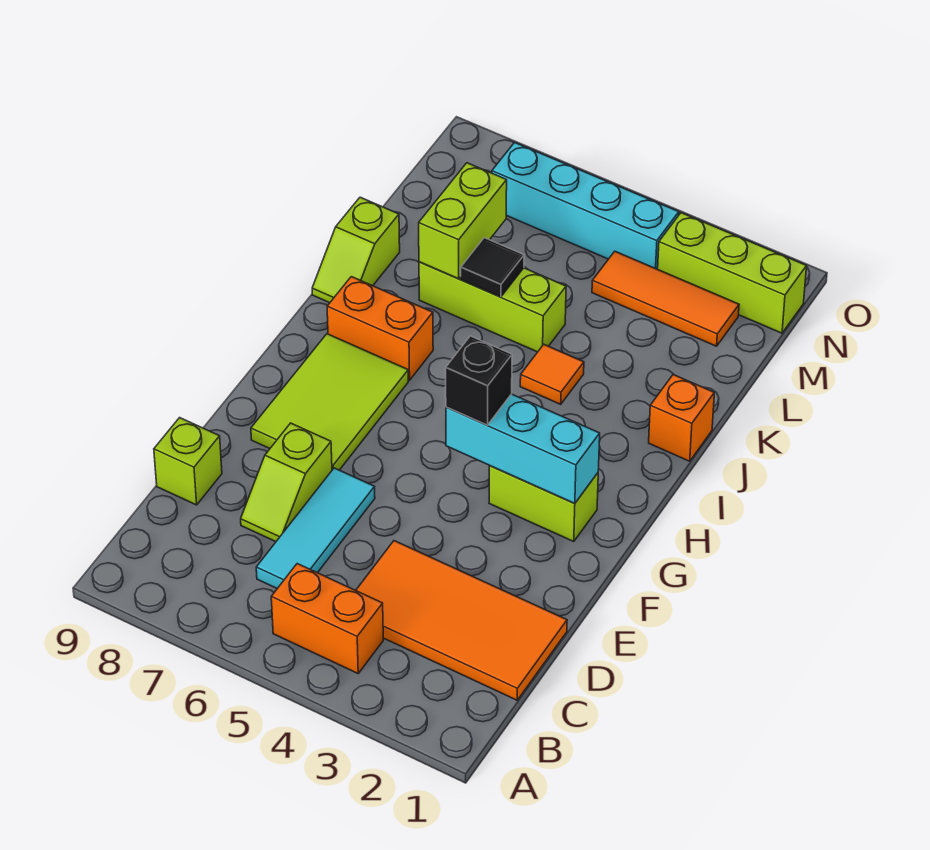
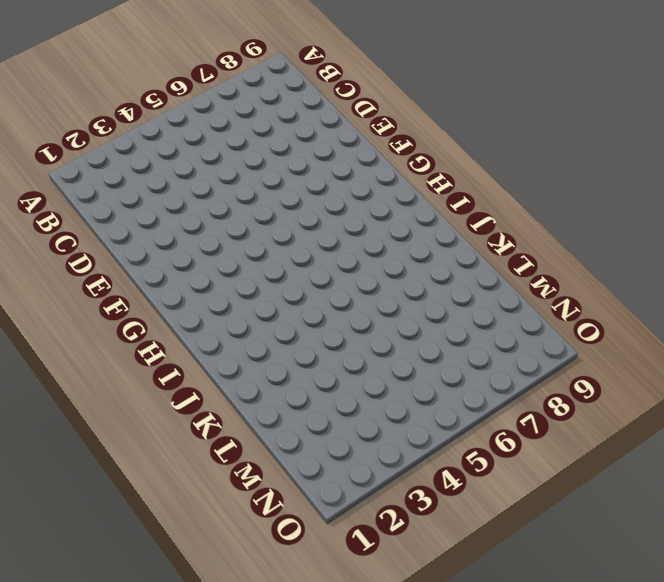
none -> orange brick B4:B5 level 1
none -> orange tile C1:D4 level 1
none -> cyan tile C6:E6 level 1

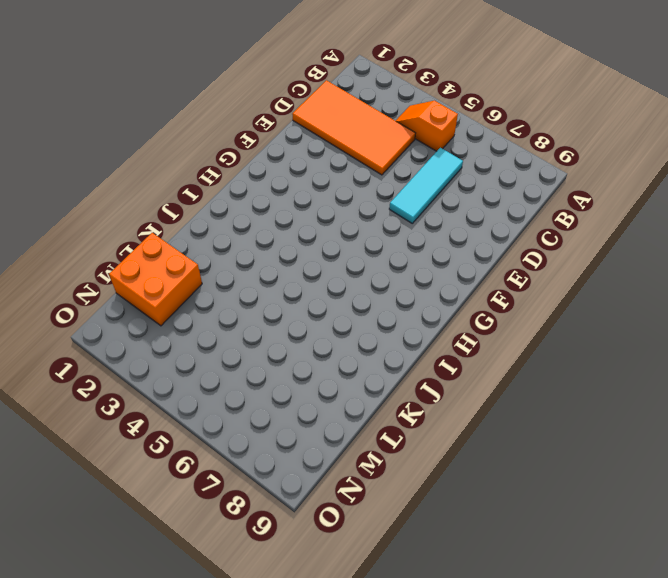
orange slope B4:B5 level 1 top 5 -> orange brick B4:B5 level 1
orange brick L1:M2 level 1 -> orange tile M2:M4 level 1
none -> lime slope D7:E7 level 1 top E
none -> lime brick D9 level 1
none -> lime tile F7:H8 level 1

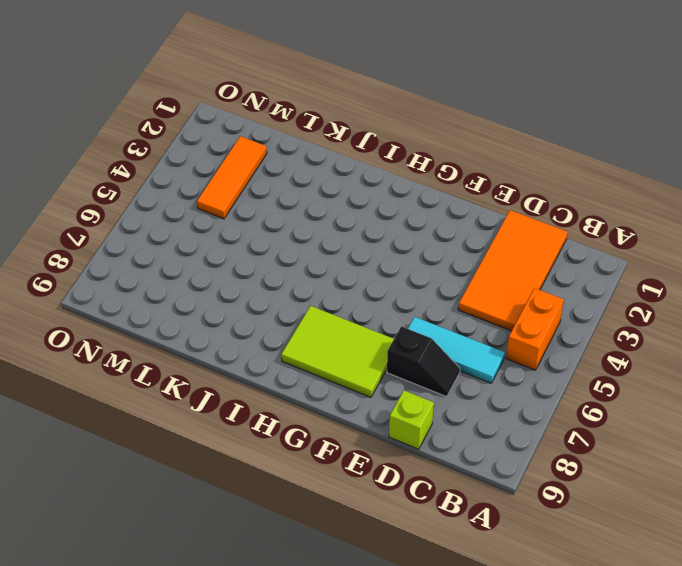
black slope D7:E7 level 1 top E -> lime slope D7:E7 level 1 top E
none -> lime brick G2:G3 level 1
none -> orange brick I7:I8 level 1
none -> orange brick J1 level 1

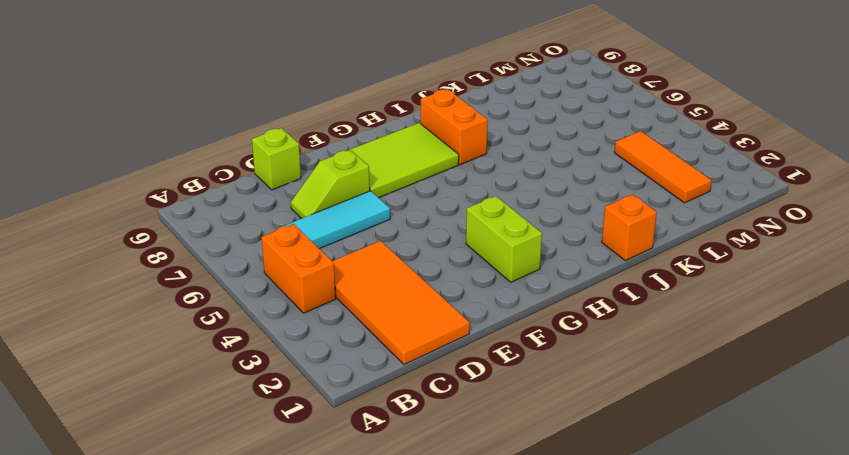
none -> orange tile J4 level 1
none -> lime slope J9:K9 level 1 top K
none -> lime brick K5:K7 level 1

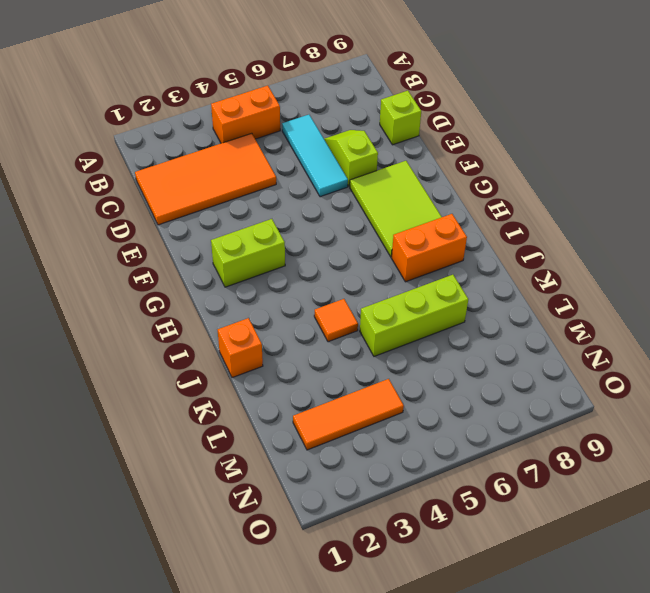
none -> lime slope J9:K9 level 1 top K
none -> lime brick N1:N3 level 1
none -> cyan brick N4:N7 level 1

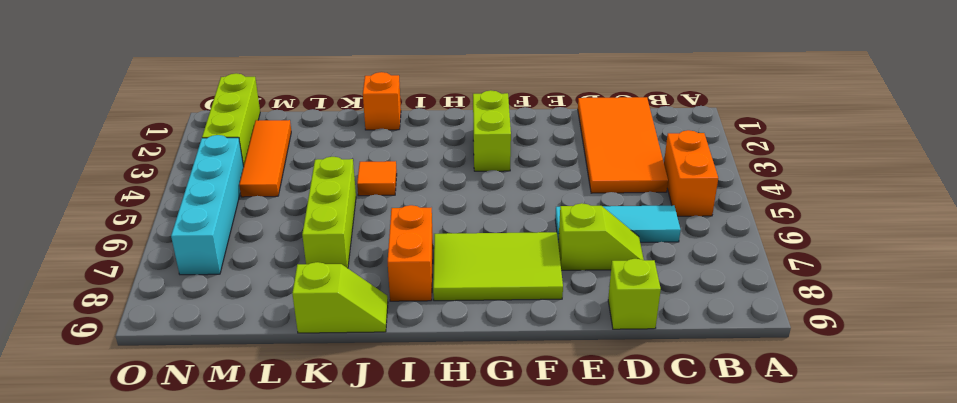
none -> cyan brick G2:G4 level 2
none -> black tile K6 level 2
none -> lime brick K7:L7 level 2

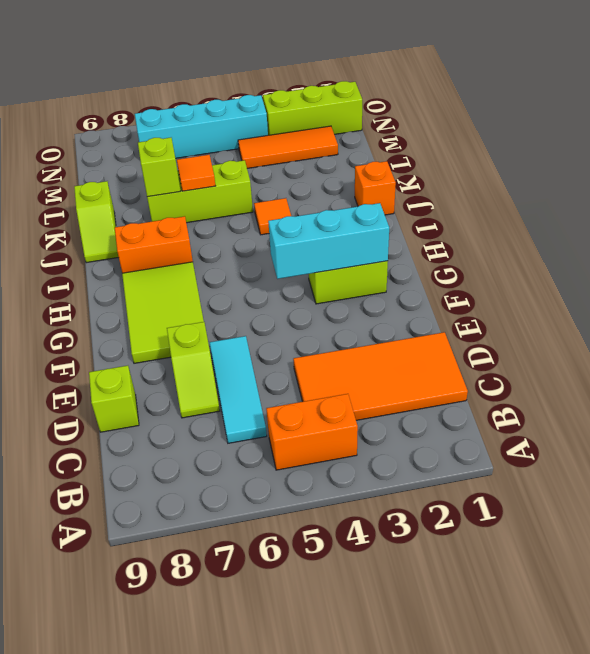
orange tile K6 level 2 -> black tile K6 level 2
lime brick K7 level 2 -> lime brick K7:L7 level 2
none -> black brick G4 level 3

